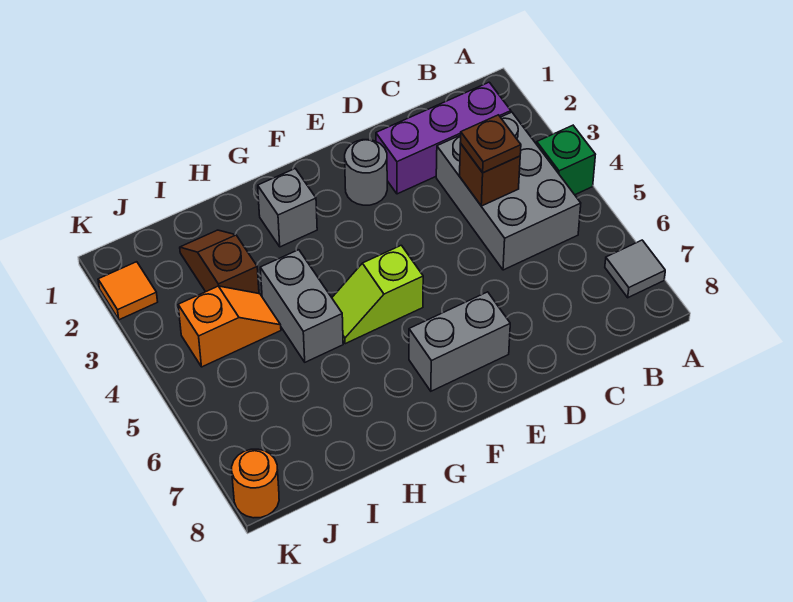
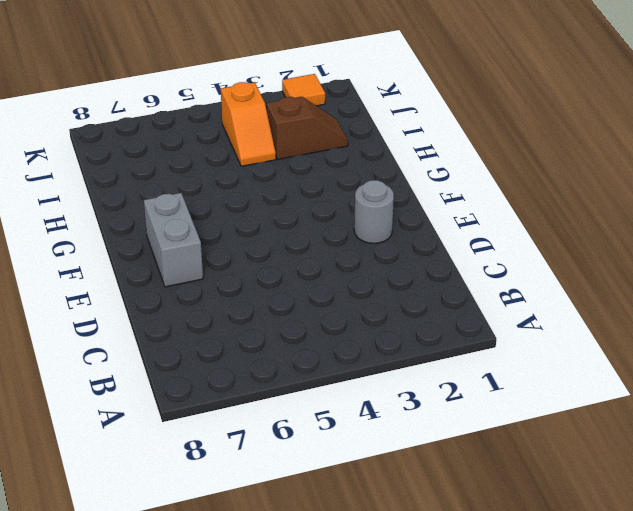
none -> green brick A4 level 1
none -> grey tile A7 level 1
none -> purple brick B2:D2 level 1

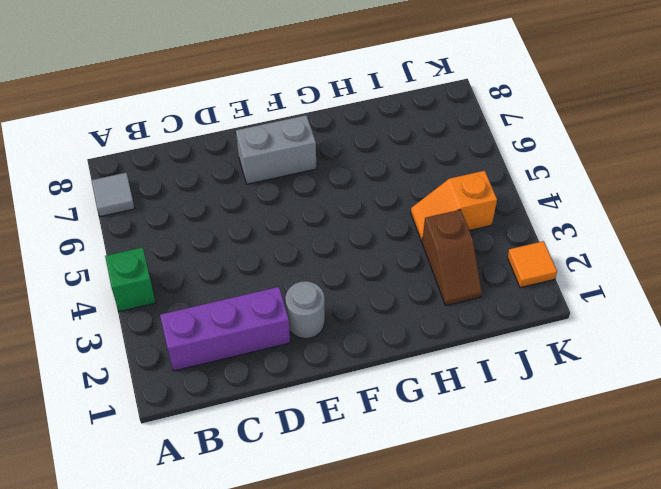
none -> grey brick B3:C5 level 1
none -> lime slope F5:G5 level 1 top F
none -> grey brick G2 level 1

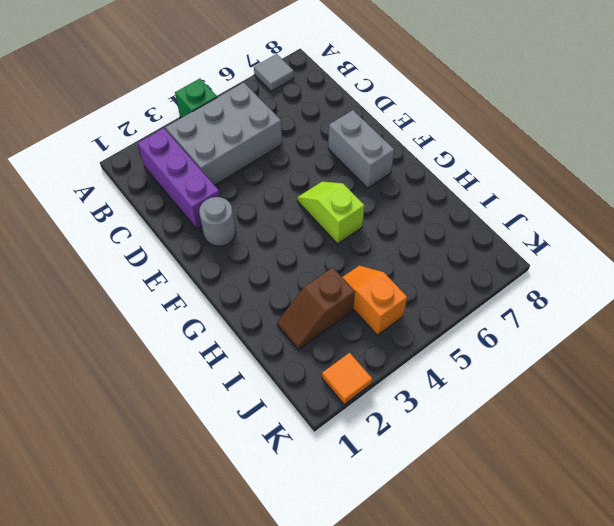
lime slope F5:G5 level 1 top G -> lime slope F5:G5 level 1 top F
none -> grey brick G2 level 1
none -> grey brick H4:H5 level 1
none -> orange round brick K8 level 1

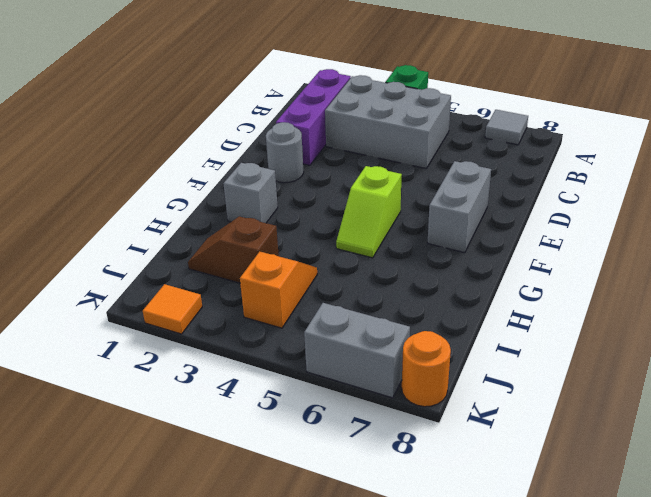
grey brick K6:K7 level 1 -> grey brick H4:H5 level 1
none -> brown brick C4 level 2
none -> brown plate C4 level 3

